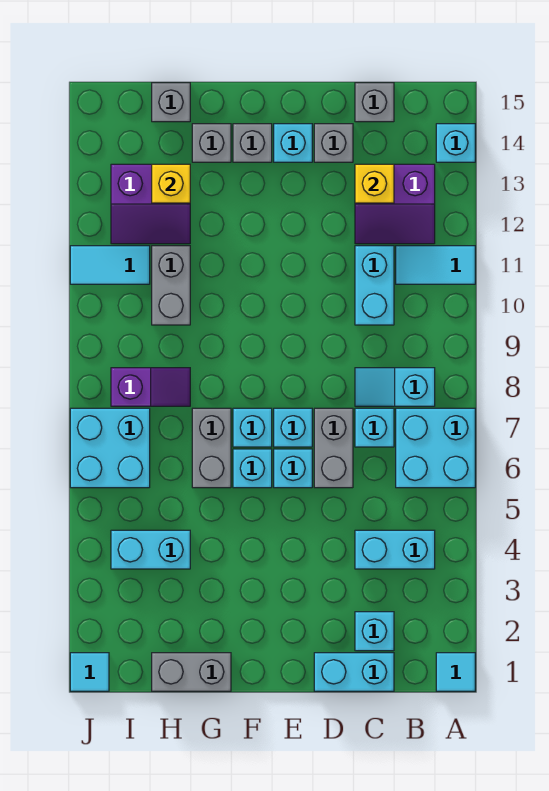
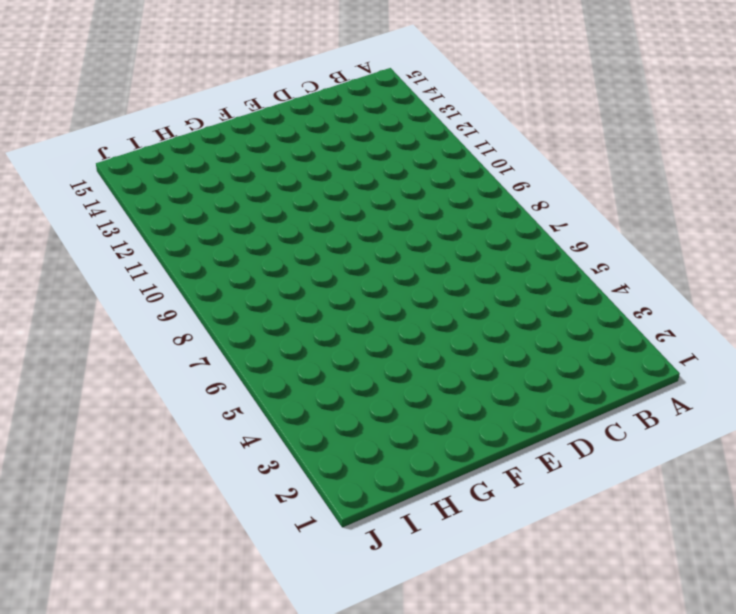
none -> cyan tile A1 level 1
none -> cyan brick A6:B7 level 1
none -> cyan tile A11:B11 level 1
none -> cyan brick A14 level 1

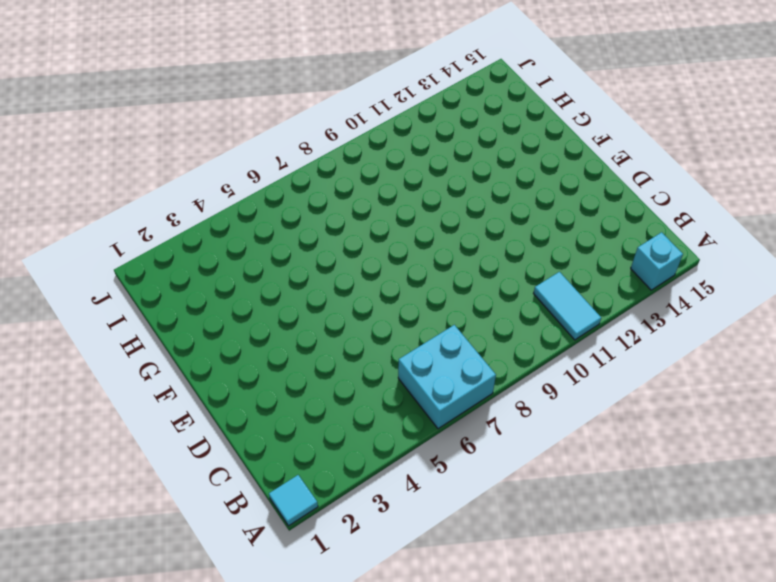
none -> cyan brick B4:C4 level 1
none -> cyan slope B8:C8 level 1 top B
none -> purple slope B12:C13 level 1 top 13
none -> cyan brick C1:D1 level 1

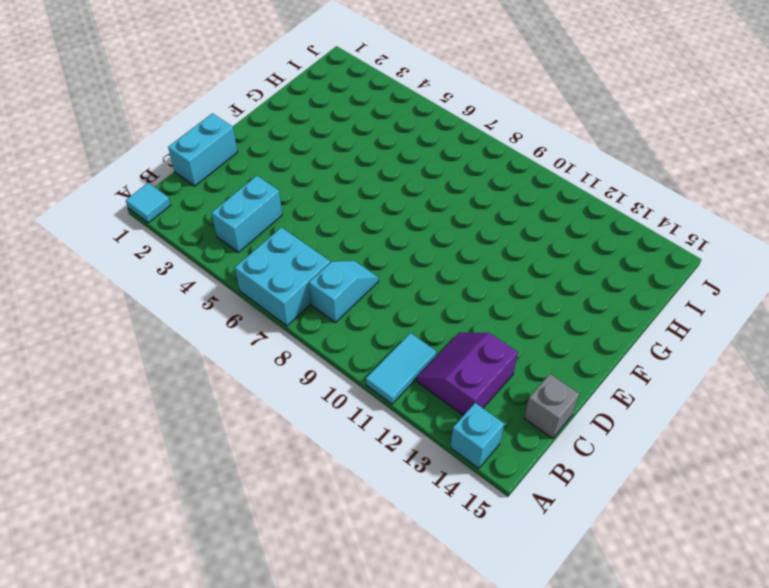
none -> cyan brick C2 level 1
none -> cyan brick C7 level 1
none -> cyan brick C10:C11 level 1
none -> grey brick D6:D7 level 1

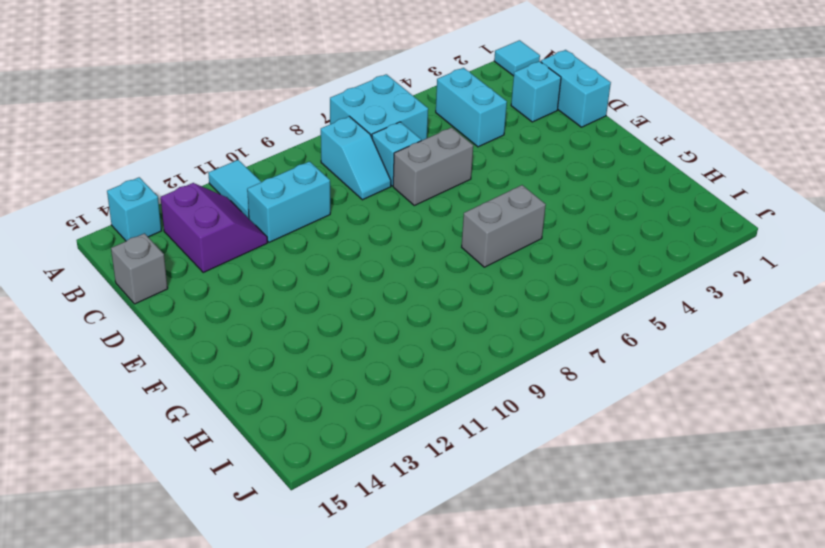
none -> grey brick D14 level 1
none -> cyan brick E6 level 1
none -> cyan brick E7 level 1
none -> cyan brick E14 level 1

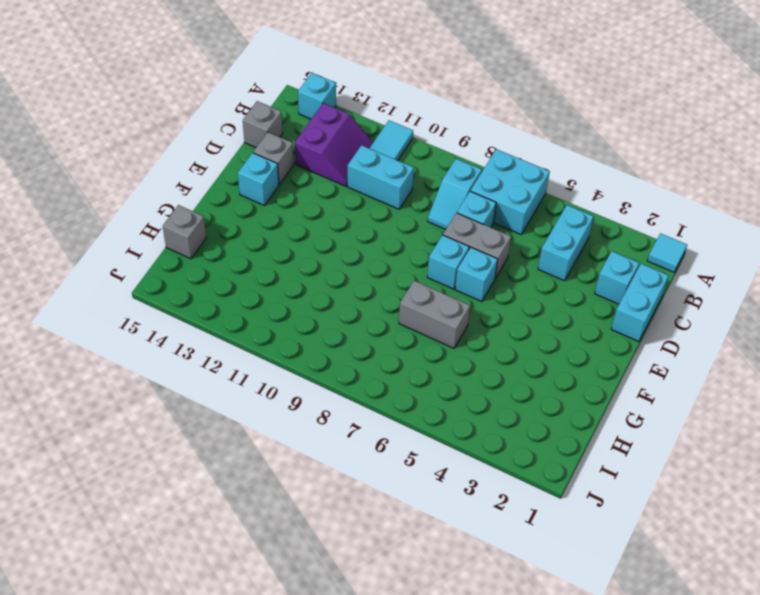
none -> cyan brick F6 level 1
none -> cyan brick F7 level 1
none -> grey brick F14 level 1
none -> grey brick G1:H1 level 1

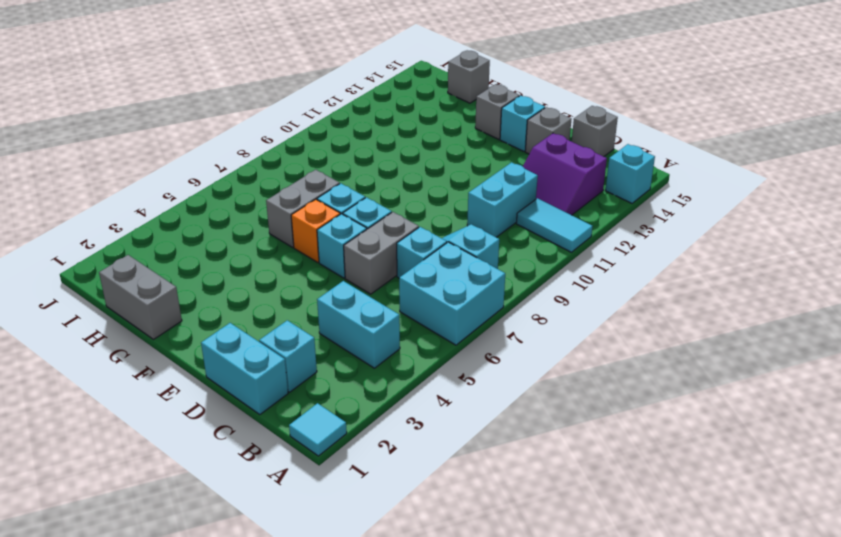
orange brick F6 level 1 -> cyan brick F6 level 1
none -> grey brick G14 level 1
none -> cyan brick H4:I4 level 1
none -> purple slope H8:I8 level 1 top I
none -> grey brick H10:H11 level 1

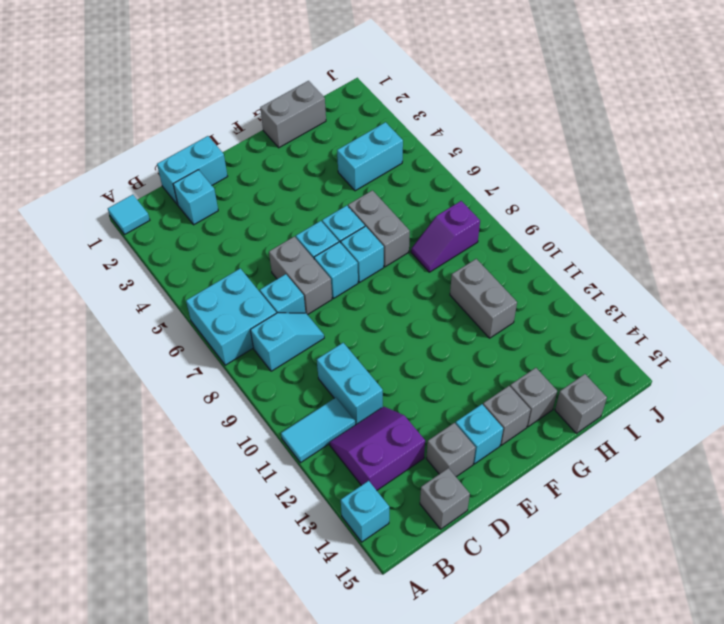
none -> cyan brick B4:C4 level 1
none -> purple slope H12:I13 level 1 top 13
none -> cyan brick I6:J7 level 1
none -> cyan tile I11:J11 level 1

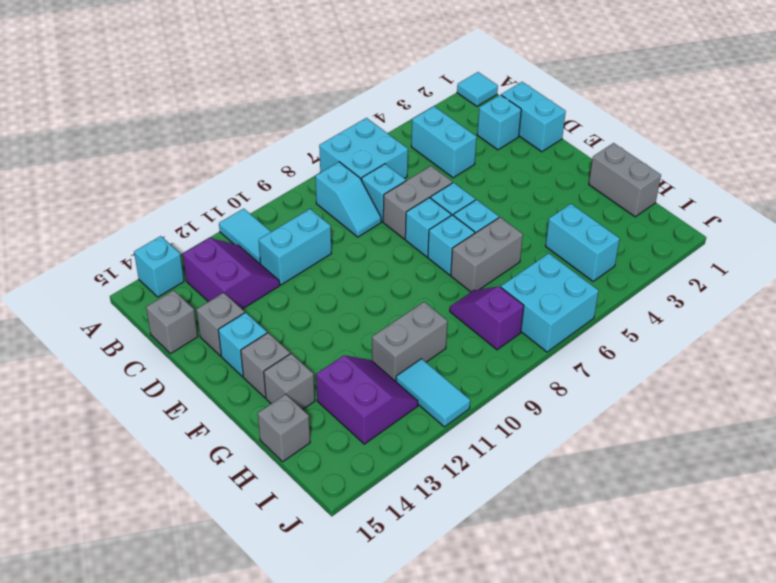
none -> cyan tile J1 level 1
none -> yellow brick C13 level 2
none -> yellow brick H13 level 2

